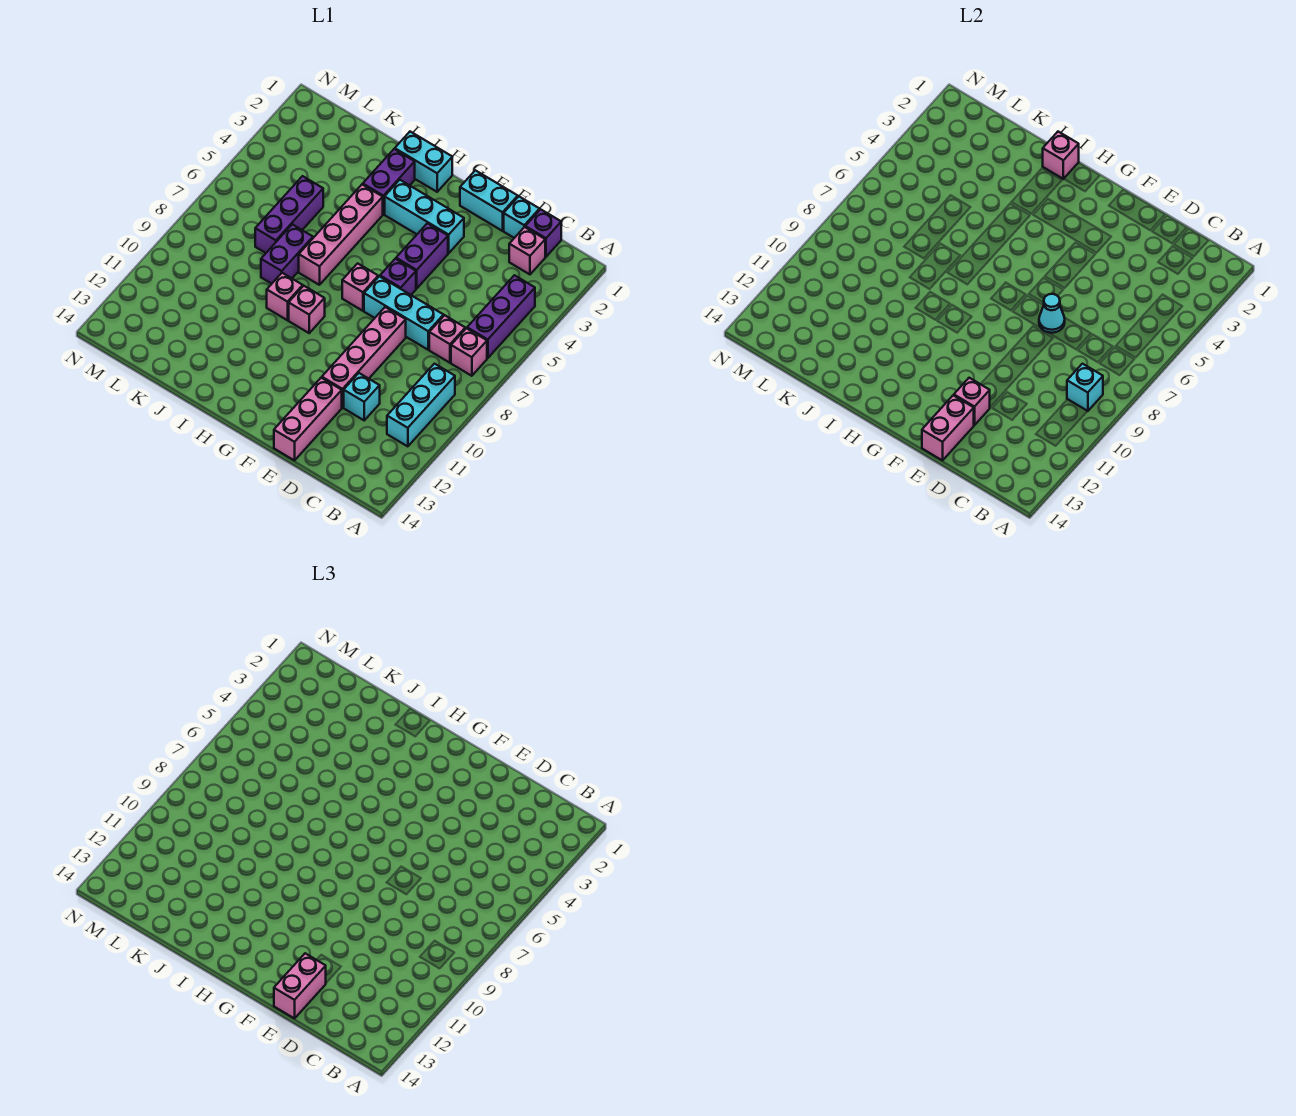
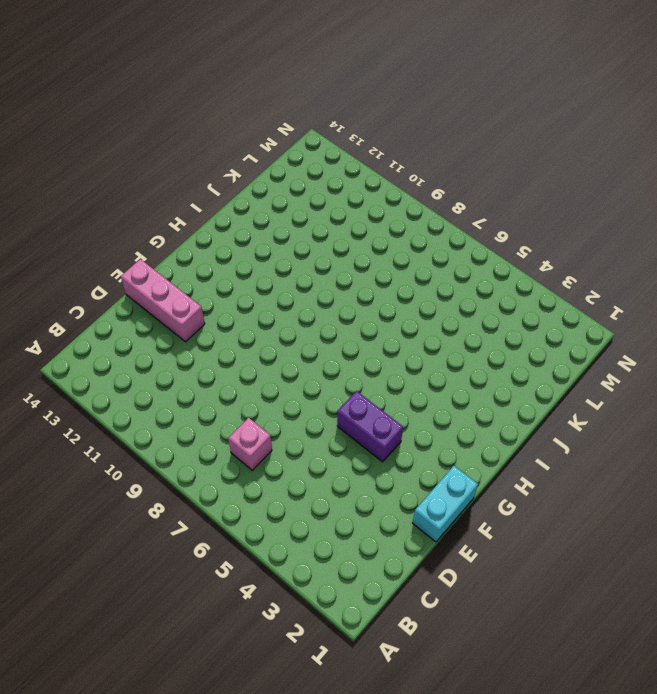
none -> purple brick B4:B6 level 1
none -> pink brick B7 level 1
none -> cyan brick B9:B11 level 1

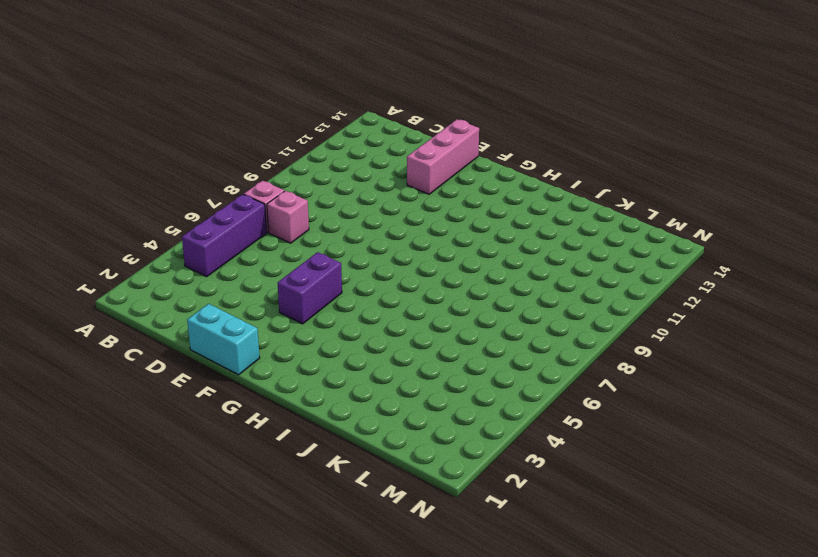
none -> cyan brick B9:B11 level 1
none -> purple brick C1 level 1
none -> pink brick C2 level 1

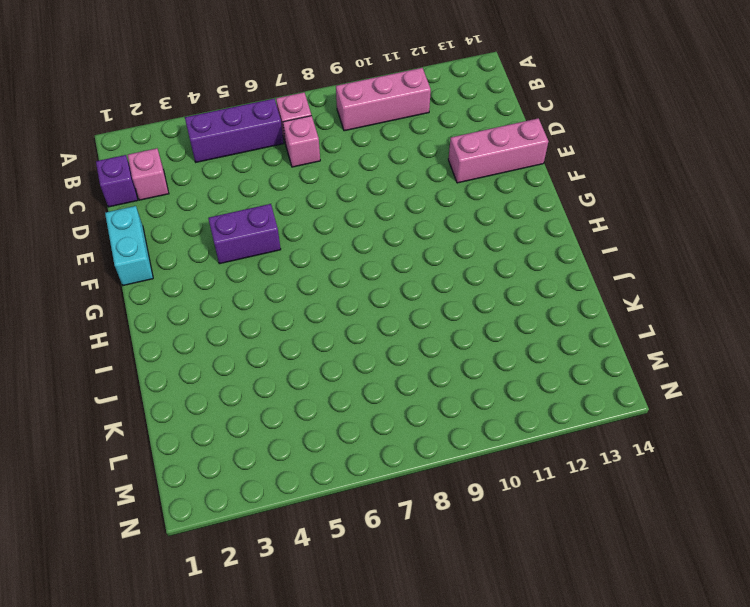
pink brick B9:B11 level 1 -> cyan brick B9:B11 level 1
none -> cyan brick D1 level 1
none -> cyan brick D7:F7 level 1
none -> cyan brick D11 level 1

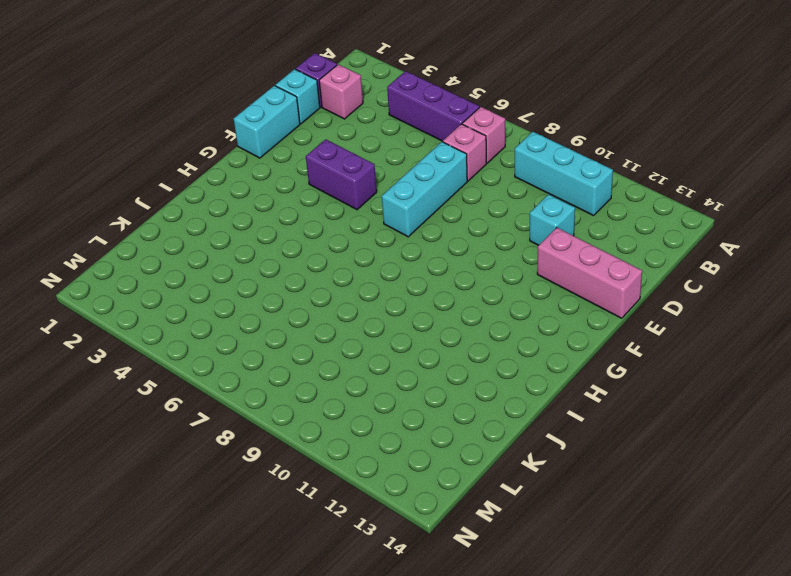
none -> pink brick E8:E11 level 1
none -> cyan brick F3:H3 level 1
none -> purple brick F6 level 1

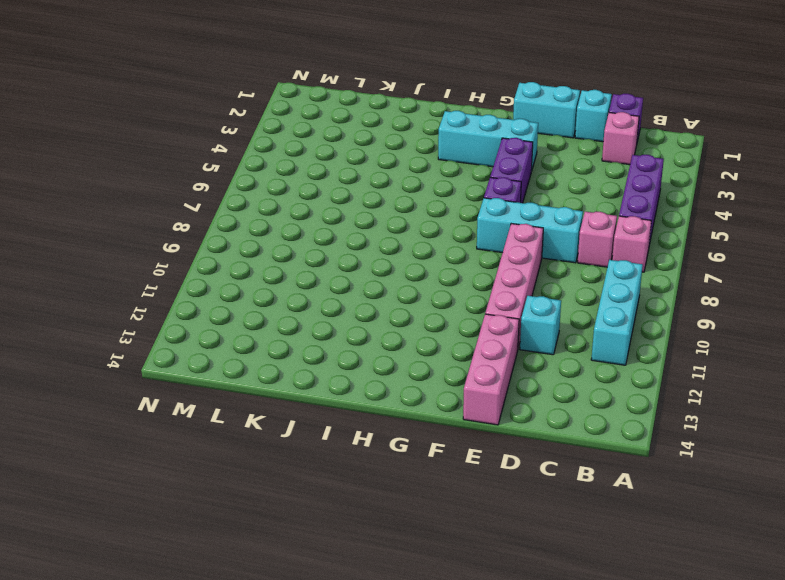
none -> pink brick G7 level 1
none -> cyan brick H1:I1 level 1
none -> pink brick H9 level 1

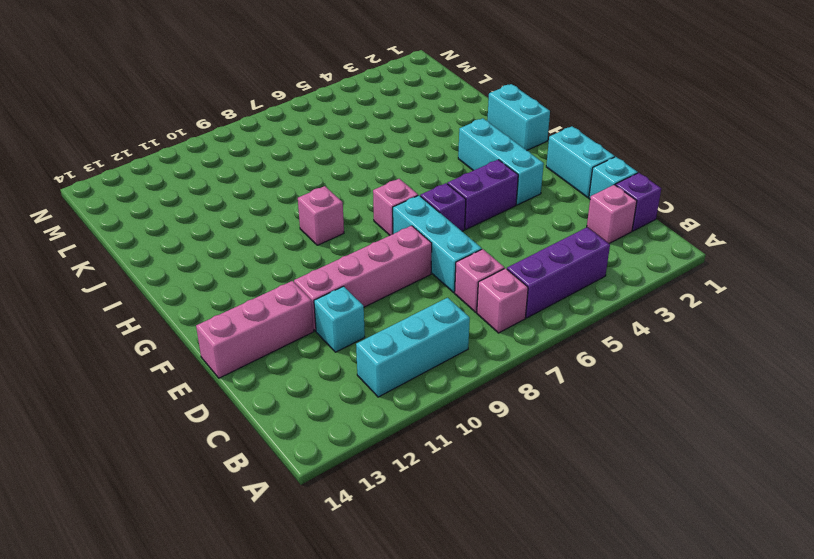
none -> purple brick I2:I3 level 1
none -> pink brick I4:I7 level 1
none -> pink brick I9 level 1

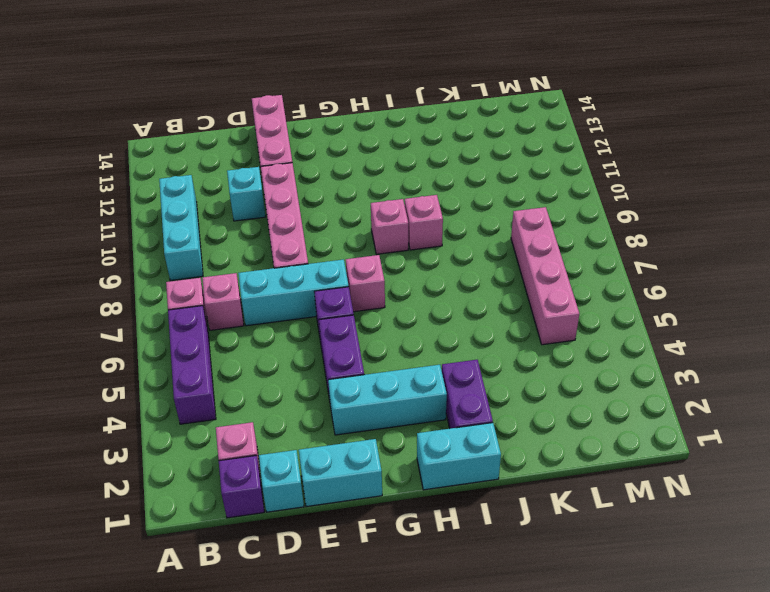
pink brick L5:L8 level 1 -> pink brick I4:I7 level 1
none -> purple brick J7:J8 level 1
none -> purple brick K5:K7 level 1
none -> cyan brick B9 level 2

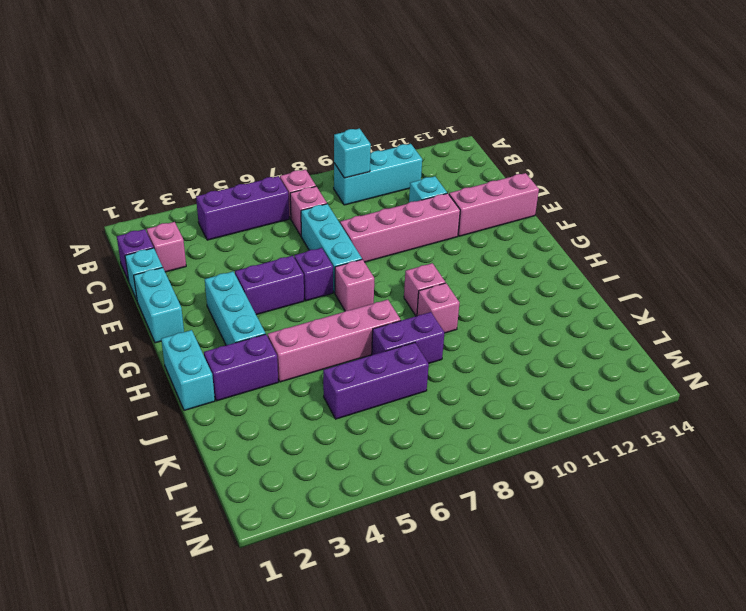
none -> cyan cone E7 level 2
none -> pink brick E12 level 2
none -> pink brick E13:E14 level 2

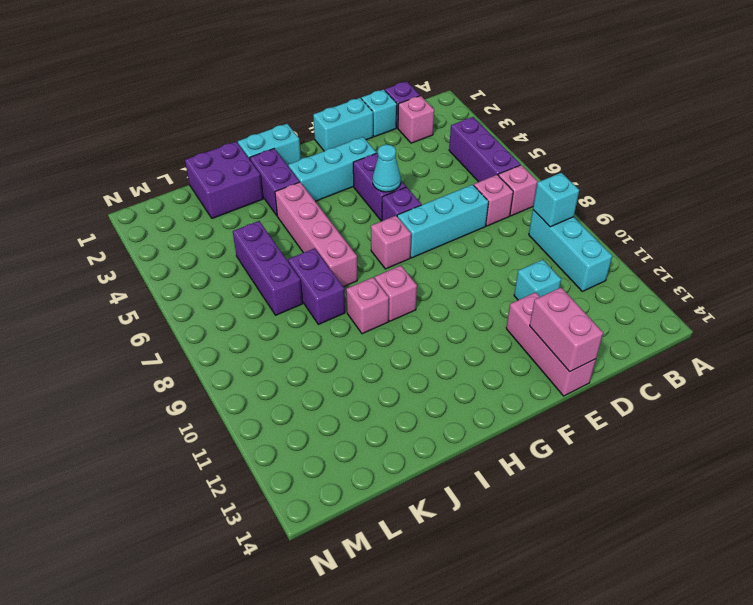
cyan cone F5 level 2 -> cyan cone E7 level 2
purple brick J1:K2 level 1 -> none
none -> pink brick E8:E11 level 1
none -> pink brick E12 level 2
none -> pink brick I1 level 2

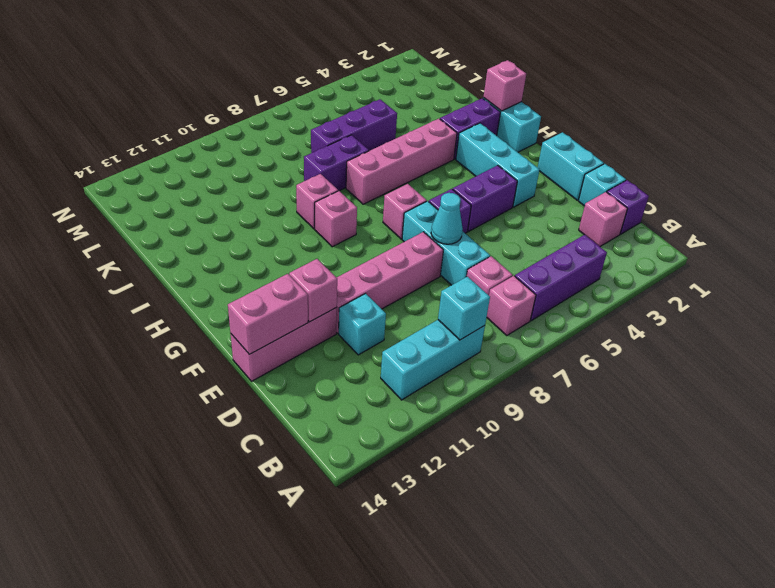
none -> pink brick E13:E14 level 3

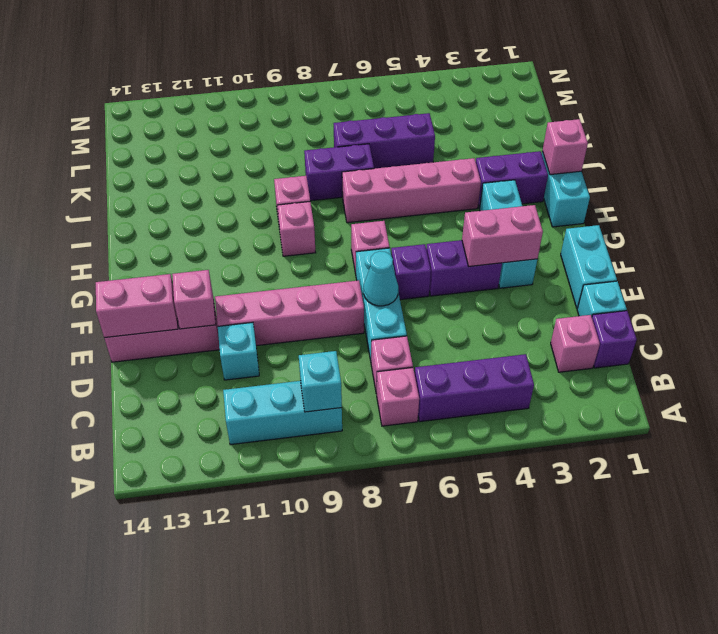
pink brick F3:F4 level 2 -> pink brick E13:E14 level 3

